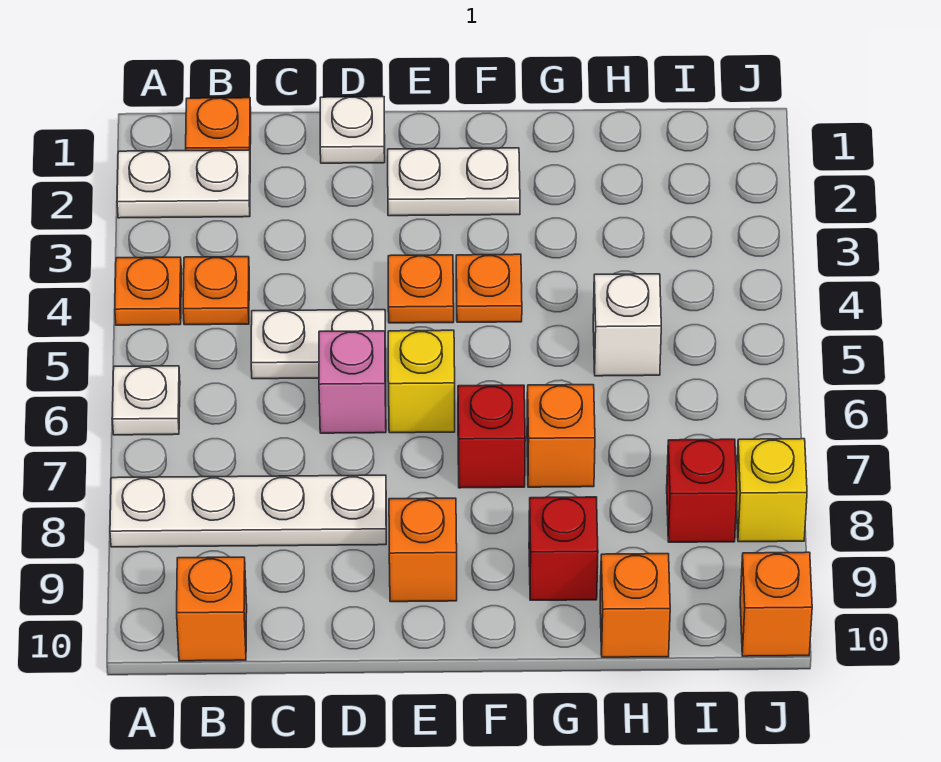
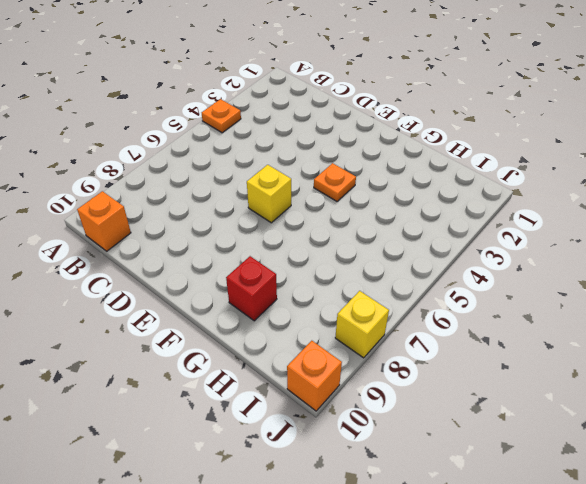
none -> white plate A2:B2 level 1
none -> white plate A6 level 1
none -> white plate A8:D8 level 1

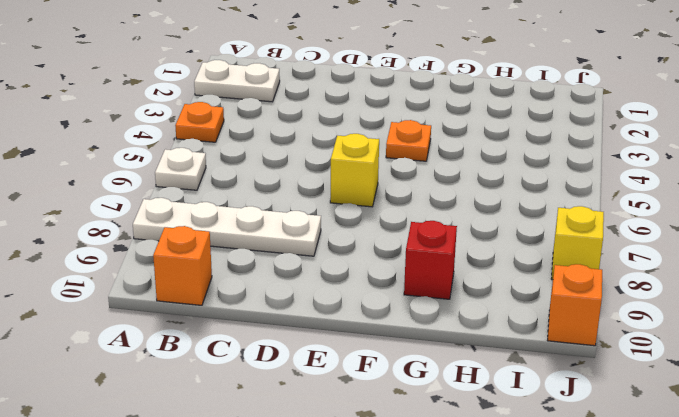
none -> orange plate B1 level 1
none -> orange plate B4 level 1
none -> white plate C5:D5 level 1

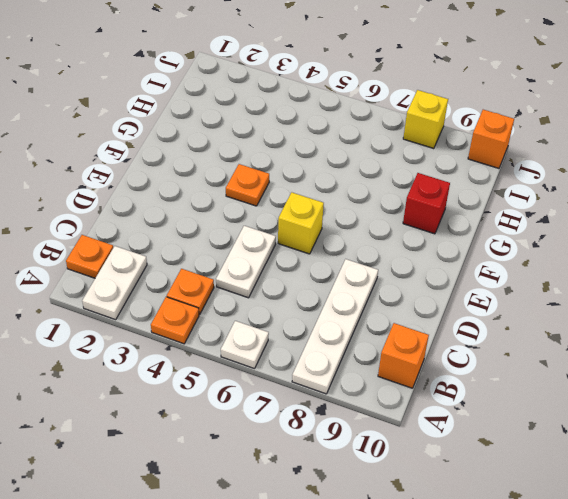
none -> white plate D1 level 1
none -> pink brick D6 level 1
none -> white plate E2:F2 level 1

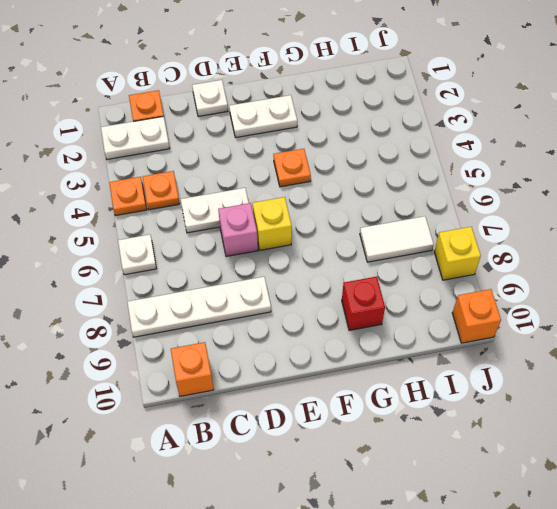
white tile H7:I7 level 1 -> none
none -> orange plate E4 level 1
none -> orange brick E9 level 1
none -> red brick F7 level 1

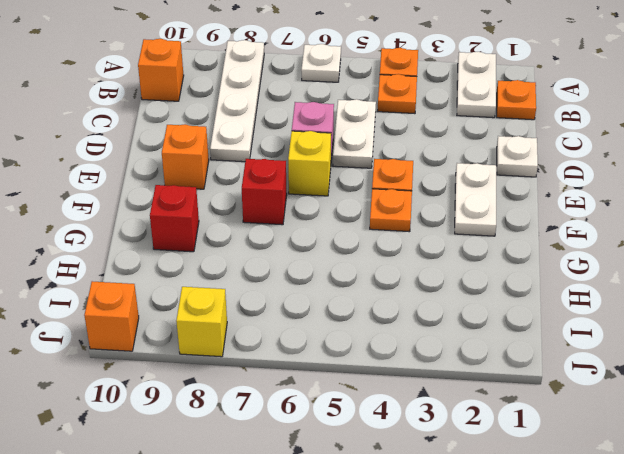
none -> orange brick G7 level 1
none -> white brick H5 level 1
none -> orange brick H10 level 1

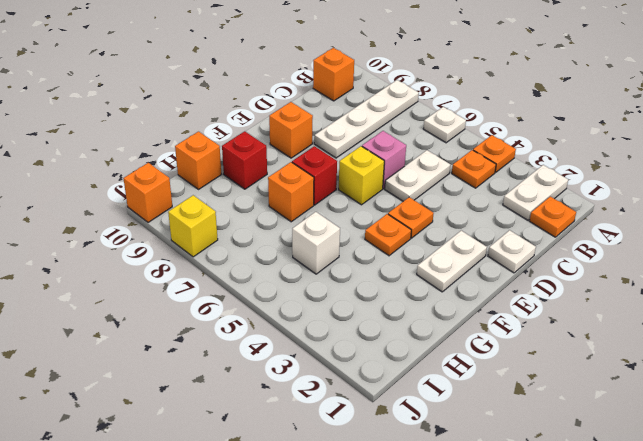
none -> red brick I8 level 1

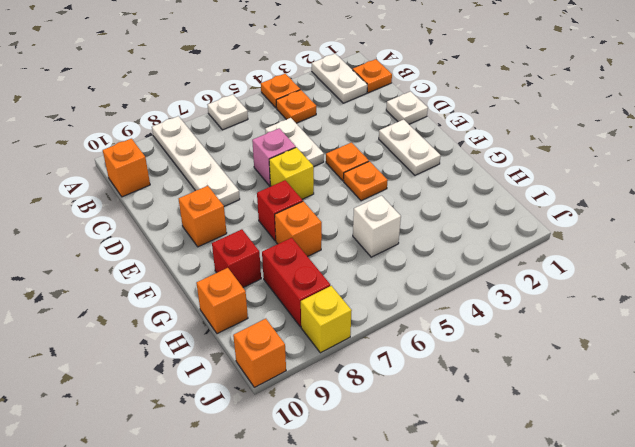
red brick H8:I8 level 1 -> red brick I8 level 1

